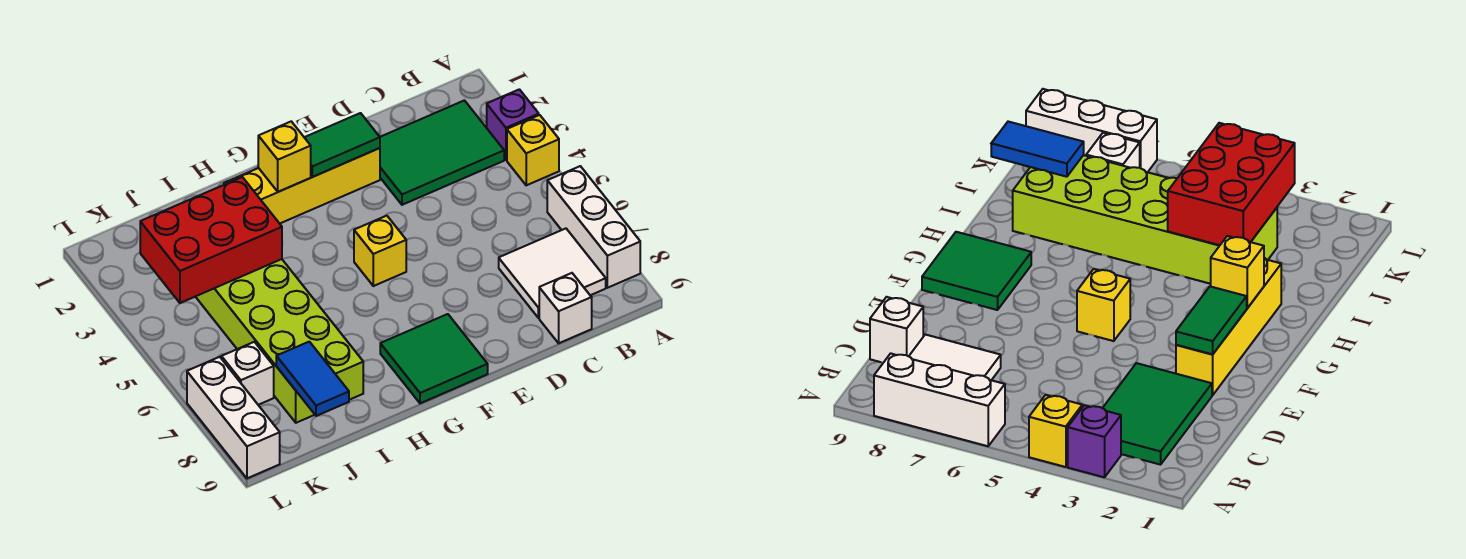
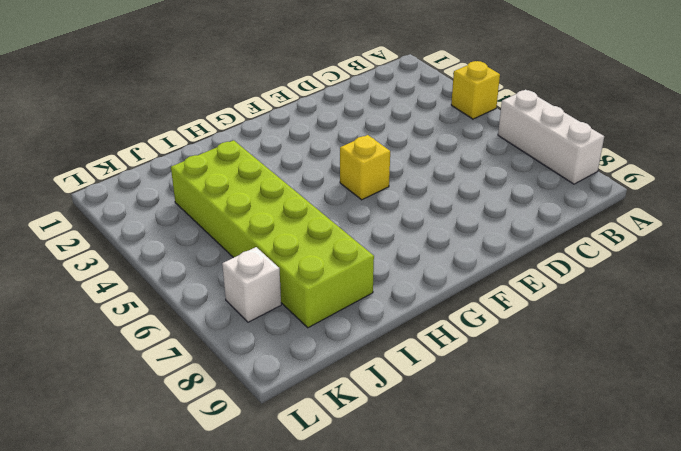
none -> purple brick A3 level 1
none -> green tile B2:D3 level 1
none -> white tile B7:C8 level 1

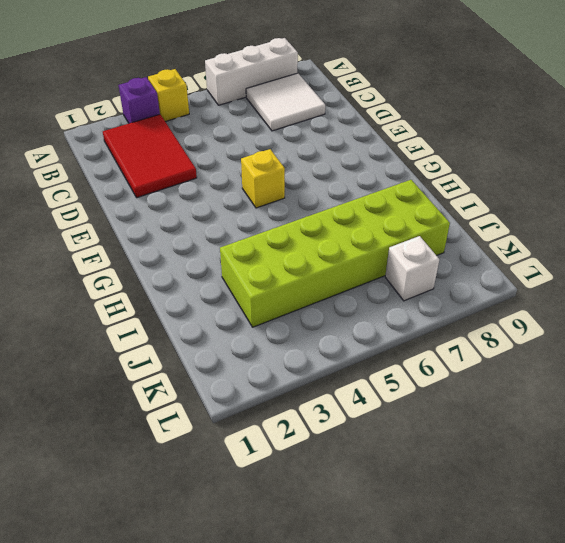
red tile B2:D3 level 1 -> green tile B2:D3 level 1
none -> white brick C9 level 1
none -> yellow brick E2:H2 level 1
none -> green tile F8:G9 level 1

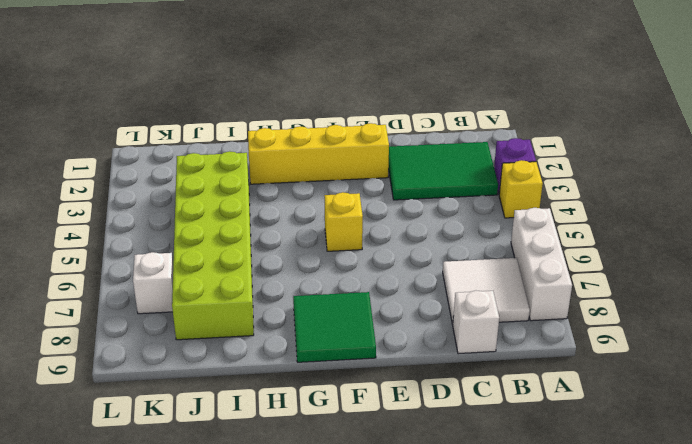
none -> white brick L7:L9 level 1
none -> green tile E2:F2 level 2
none -> yellow brick G2 level 2

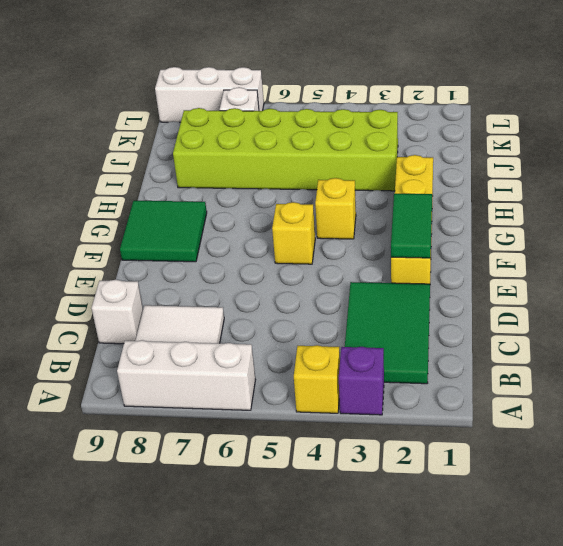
yellow brick G4 level 1 -> yellow brick G2 level 2
none -> red brick I3:K4 level 2
none -> blue tile J8:J9 level 2

